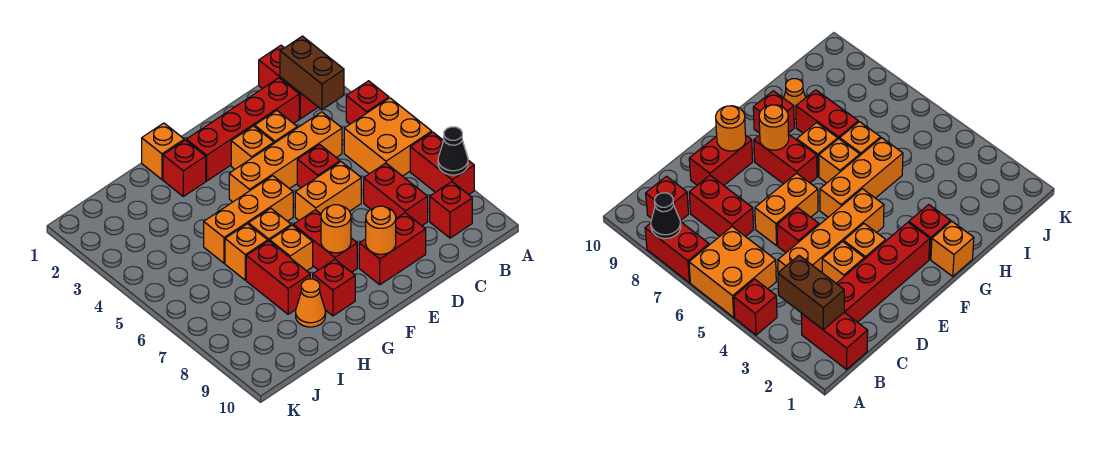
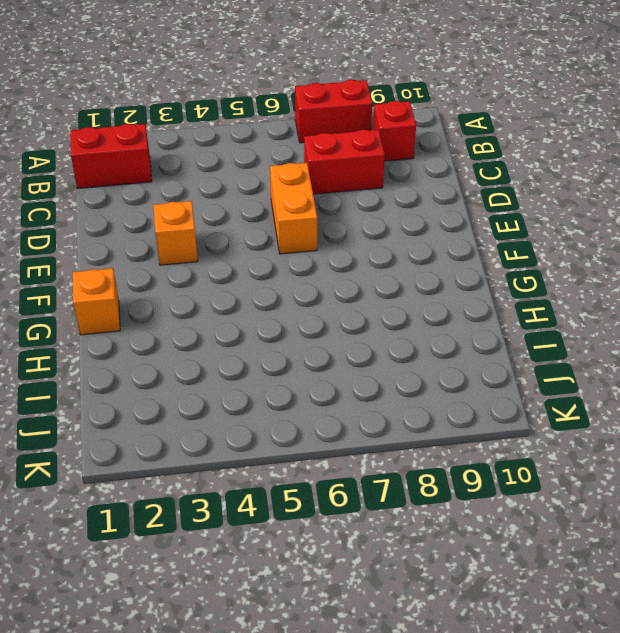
none -> red brick A4 level 1
none -> orange brick A5:B6 level 1
none -> red brick C2:F2 level 1

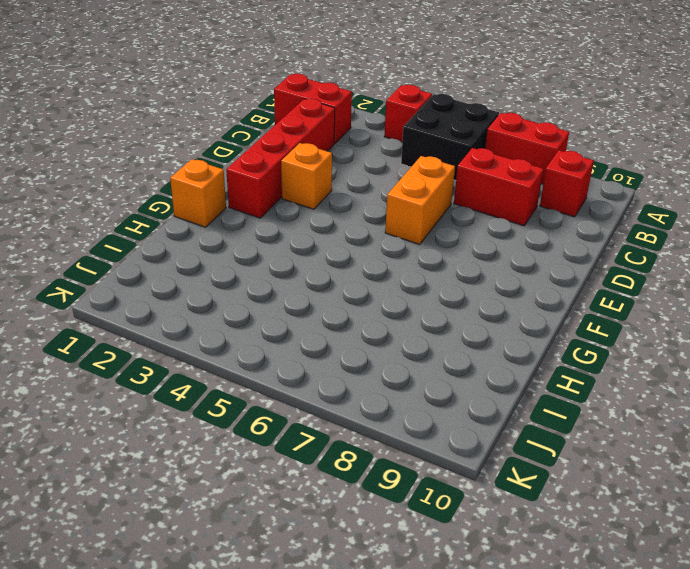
black brick A5:B6 level 1 -> orange brick A5:B6 level 1
none -> orange brick C4:F4 level 1
none -> orange brick D3 level 1
none -> red brick D5 level 1

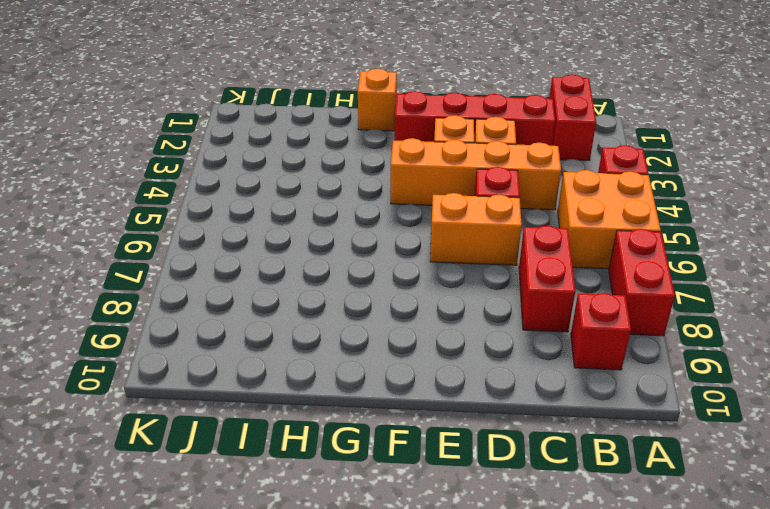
none -> red brick D9:E9 level 1
none -> orange brick F5:H5 level 1
none -> red brick F7:F8 level 1

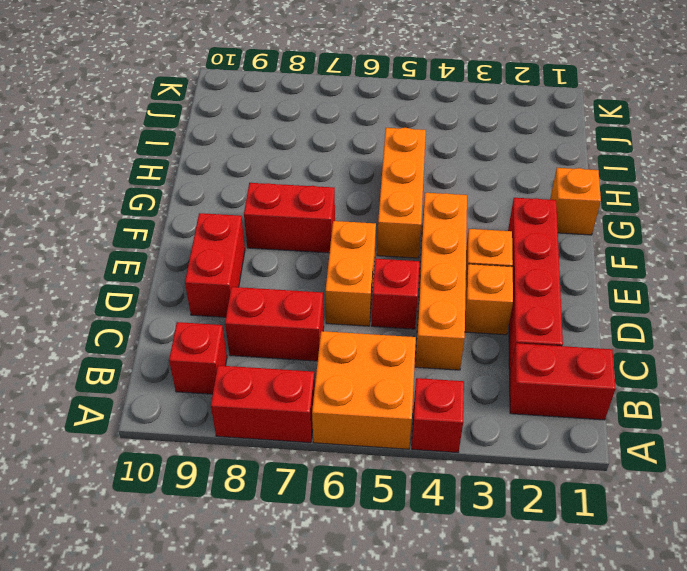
none -> red brick G2 level 1
none -> orange brick G6 level 1
none -> orange brick G7 level 1

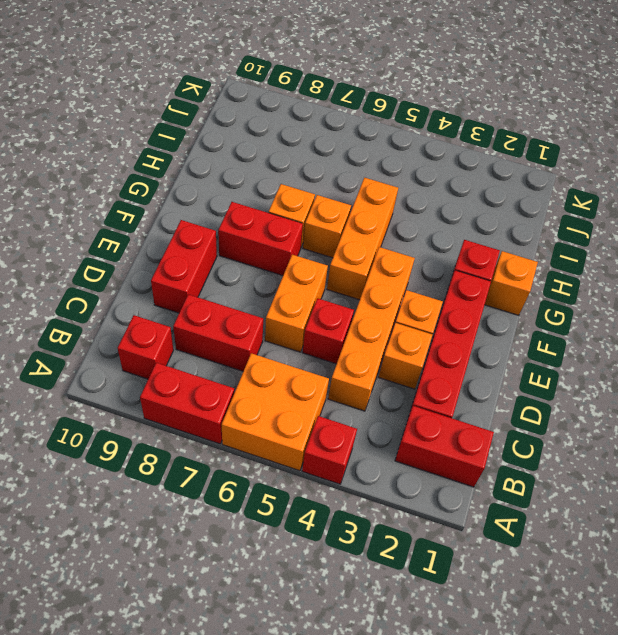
none -> red brick G9 level 1
none -> orange brick H6 level 1
none -> red brick H7:H8 level 1

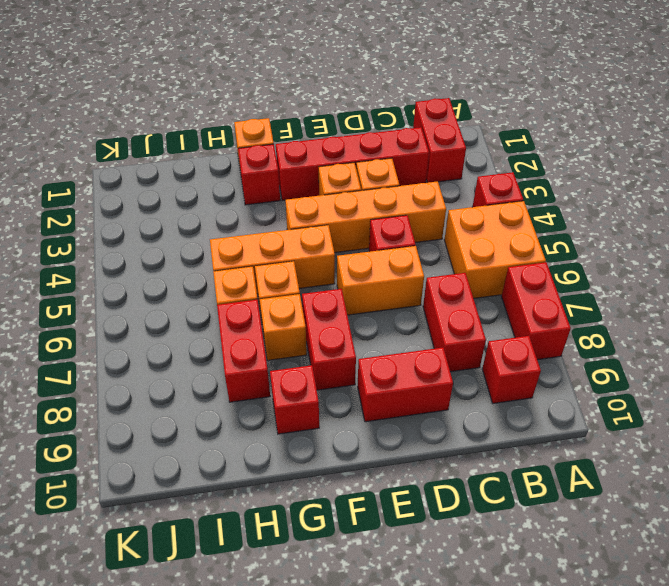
none -> orange cone H9 level 1
none -> black cone A8 level 2
none -> brown brick B2:B3 level 2

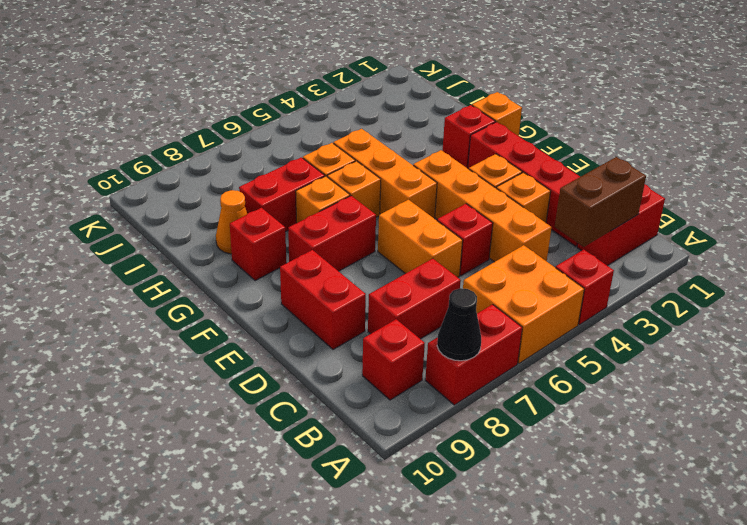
none -> orange round brick E9 level 2
none -> orange round brick F8 level 2

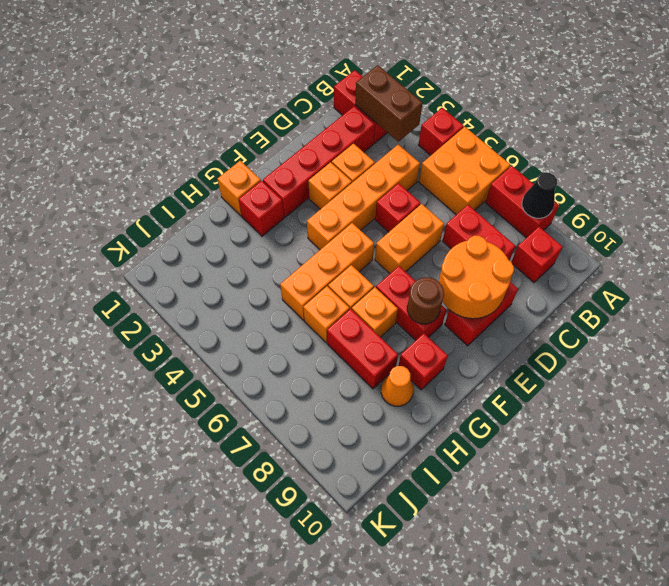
orange round brick D8:E9 level 2 -> orange round brick E9 level 2
brown round brick F8 level 2 -> orange round brick F8 level 2

